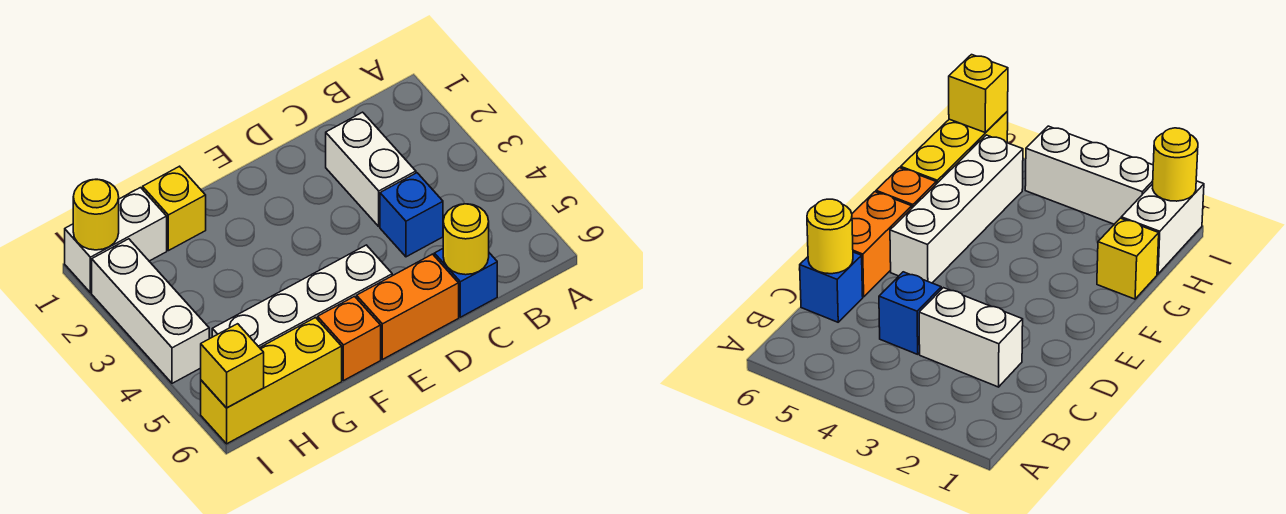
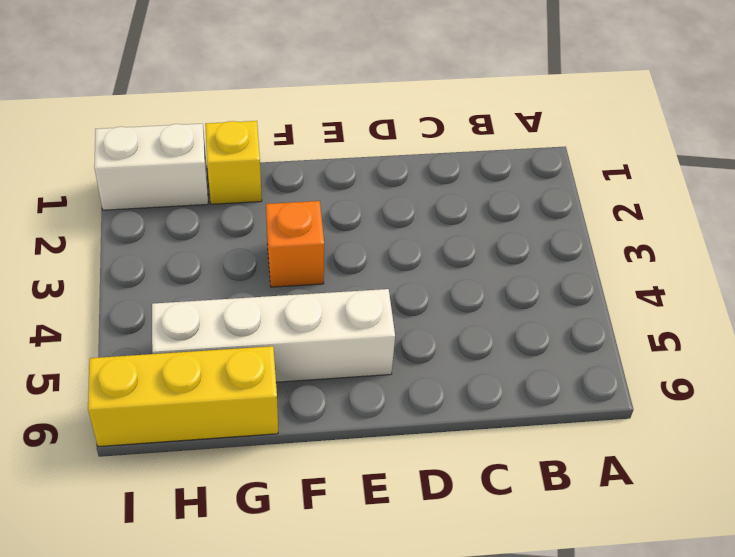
orange brick F3 level 1 -> orange brick F6 level 1
none -> white brick C2:C3 level 1
none -> blue brick C4 level 1
none -> blue brick C6 level 1

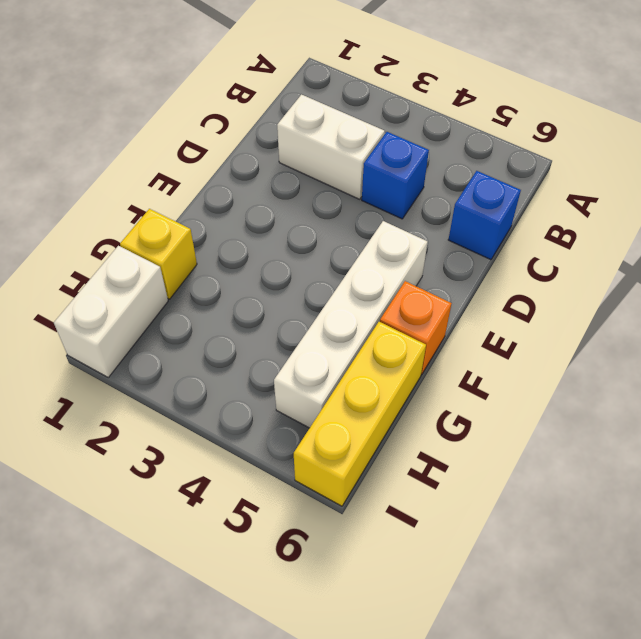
none -> orange brick D6:E6 level 1
none -> white brick I2:I4 level 1
none -> yellow round brick C6 level 2

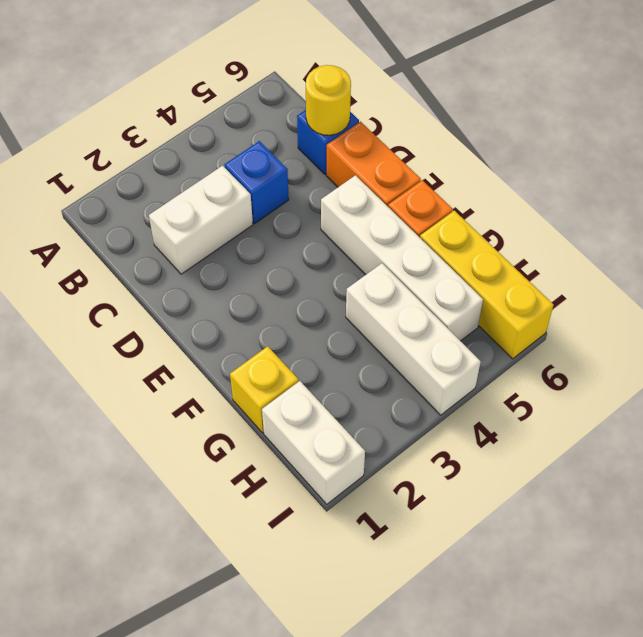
white brick G4:I4 level 1 -> white brick I2:I4 level 1
none -> yellow round brick I1 level 2
none -> yellow brick I6 level 2

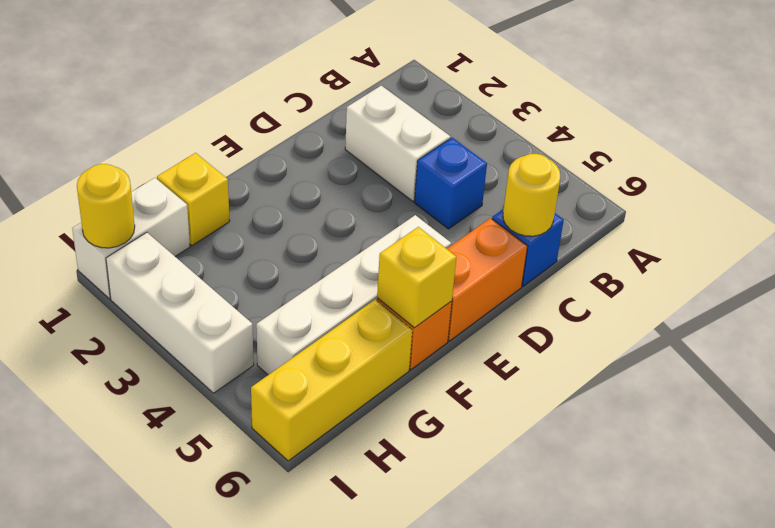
yellow brick F6 level 2 -> yellow brick I6 level 2

